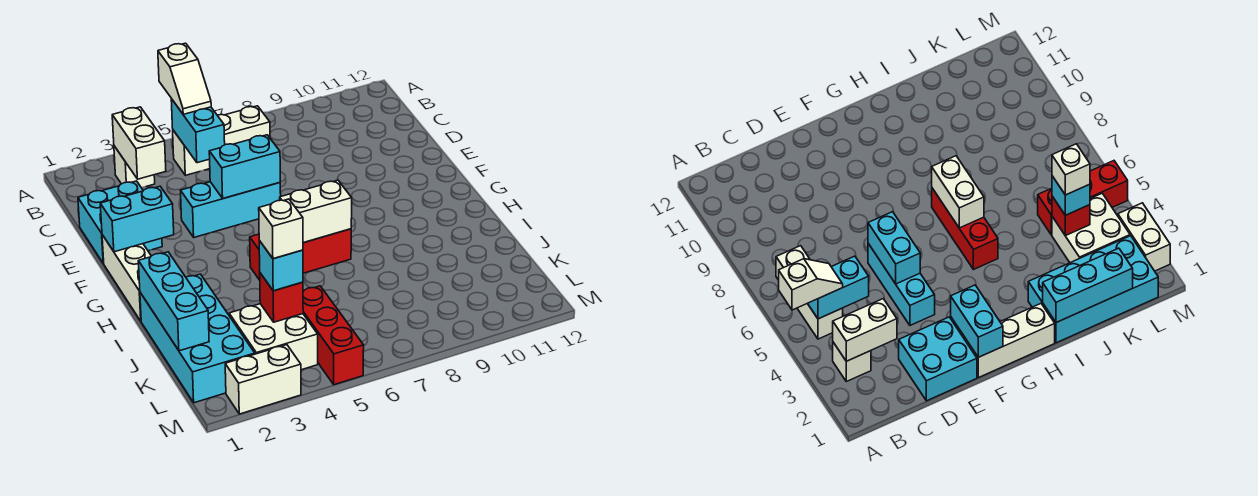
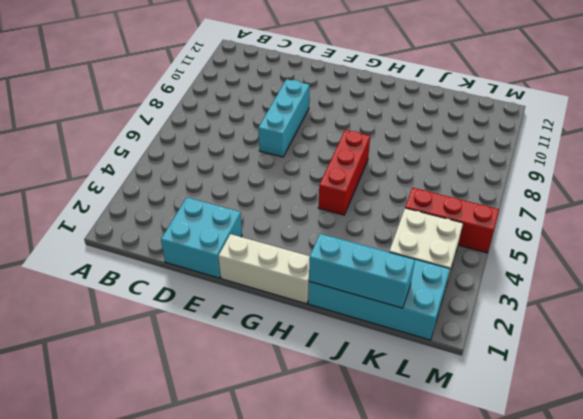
cyan brick E7:E9 level 1 -> cyan brick E4:E6 level 1
none -> white brick B3 level 1
none -> white brick B5:B7 level 1
none -> white brick M2:M3 level 1

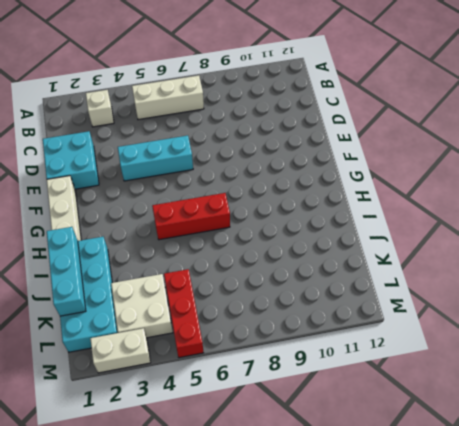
none -> white brick B3:C3 level 2
none -> cyan brick B5:C5 level 2
none -> cyan brick E5:E6 level 2

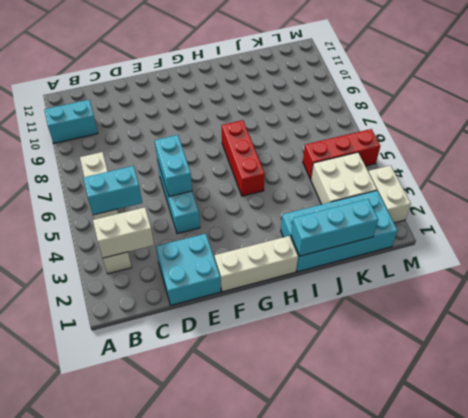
cyan brick A10:B10 level 1 -> cyan brick F1:F2 level 2
none -> white brick H6:H7 level 2
none -> red brick K4 level 2
none -> white slope A5:B5 level 3 top A

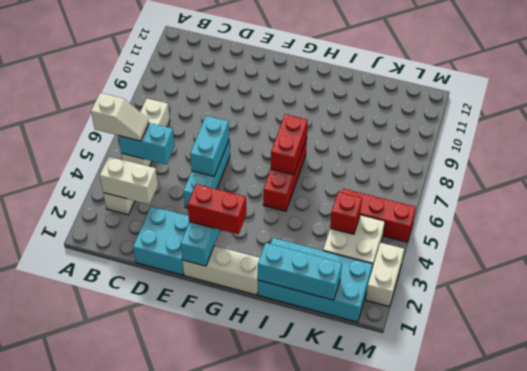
red brick F2:G2 level 3 -> none
red brick H6:H7 level 2 -> white brick H6:H7 level 2
none -> cyan brick K4 level 3
none -> white brick K4 level 4

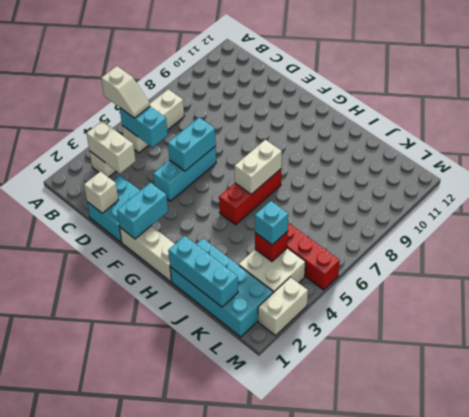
white brick D1 level 2 -> white brick K4 level 4

